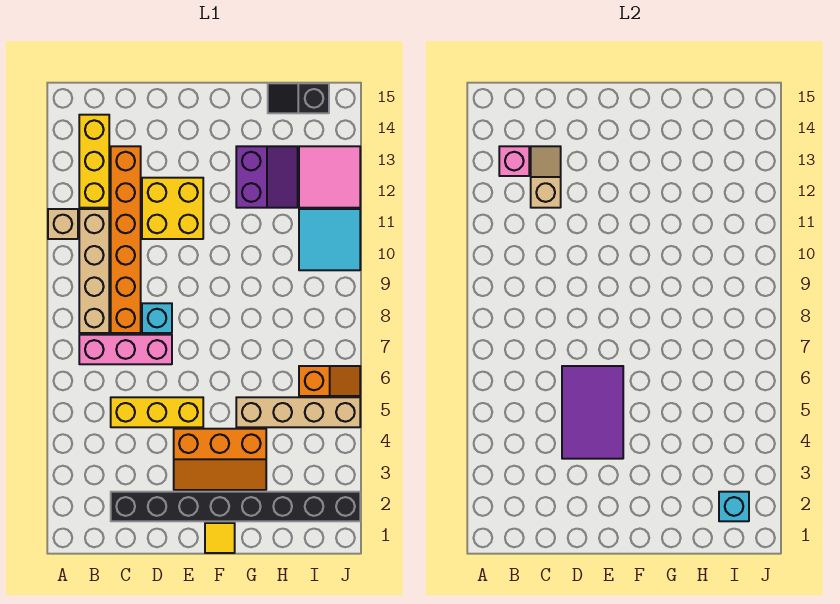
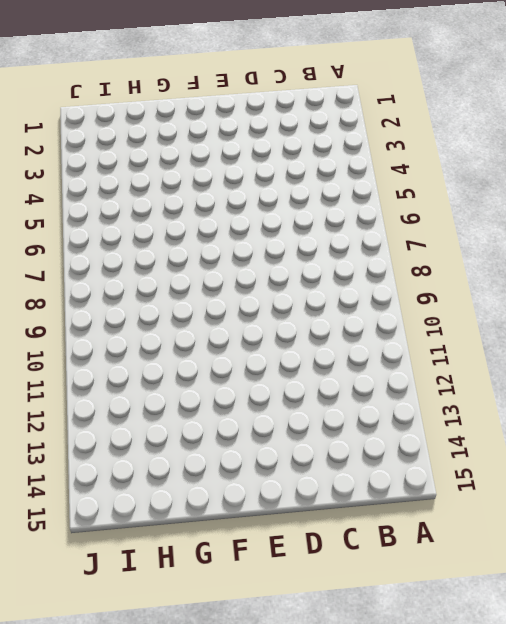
none -> tan brick A11 level 1
none -> pink brick B7:D7 level 1
none -> tan brick B8:B11 level 1

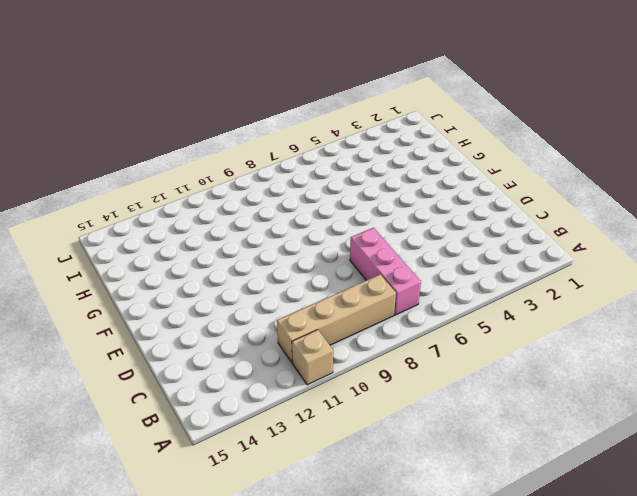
none -> yellow brick B12:B14 level 1
none -> black brick C2:J2 level 1
none -> yellow brick C5:E5 level 1

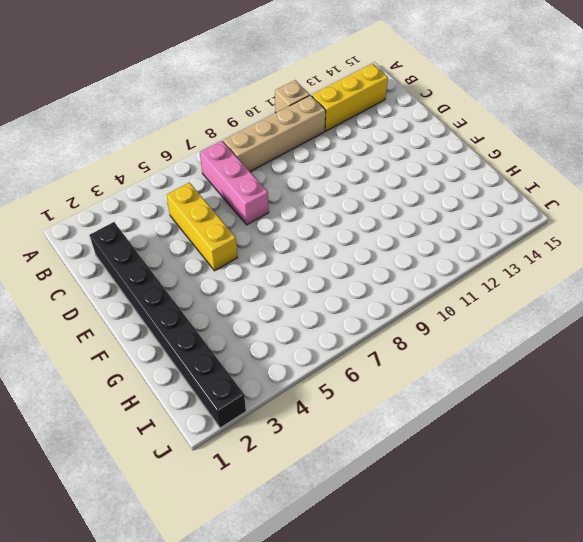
none -> orange brick C8:C13 level 1
none -> cyan brick D8 level 1
none -> yellow brick D11:E12 level 1

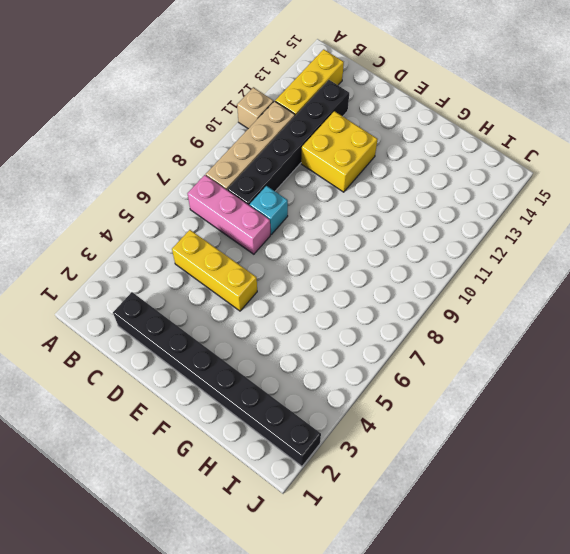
black brick C8:C13 level 1 -> orange brick C8:C13 level 1
none -> orange slope E3:G4 level 1 top 4
none -> yellow tile F1 level 1
none -> tan brick G5:J5 level 1

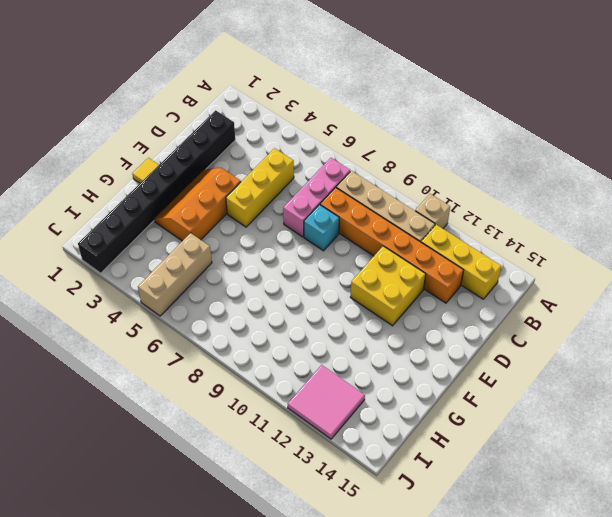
tan brick H5:J5 level 1 -> tan brick G5:J5 level 1
none -> purple slope G12:H13 level 1 top G
none -> black slope H15:I15 level 1 top I
none -> orange slope I6:J6 level 1 top I

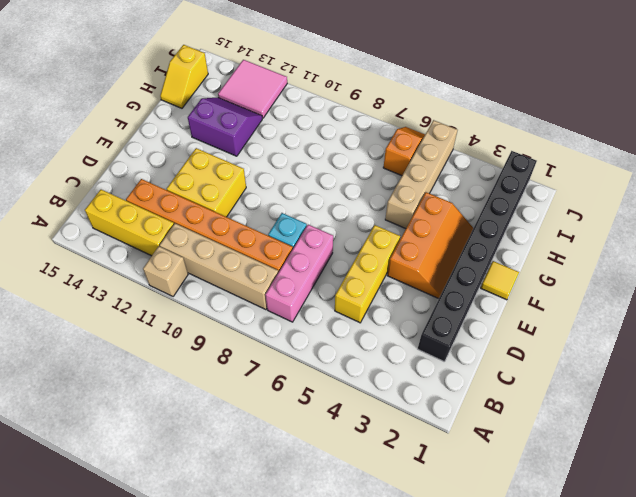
yellow slope H15:I15 level 1 top I -> black slope H15:I15 level 1 top I
none -> cyan tile I10:J11 level 1
none -> pink brick B13 level 2
none -> tan slope C12:C13 level 2 top 12

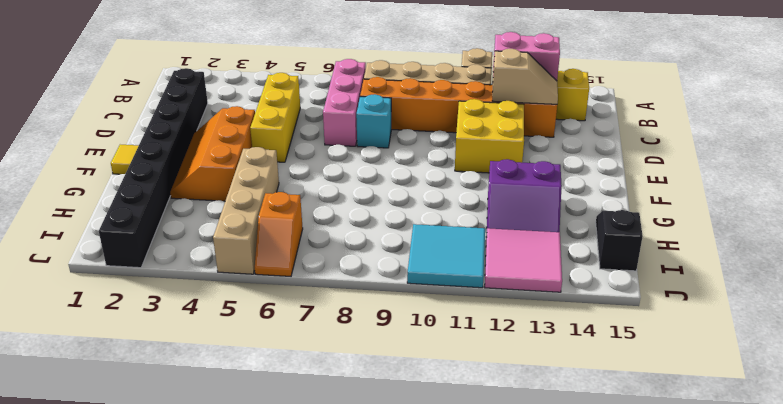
pink brick B12:B13 level 2 -> pink brick B13 level 2
none -> purple tile D4:E6 level 2
none -> cyan brick I2 level 2

